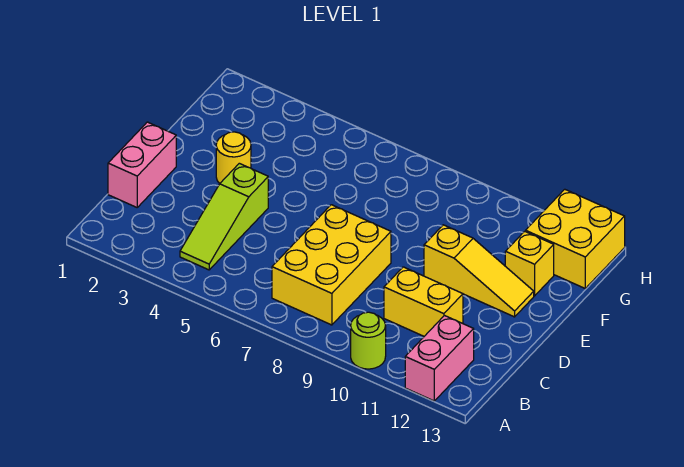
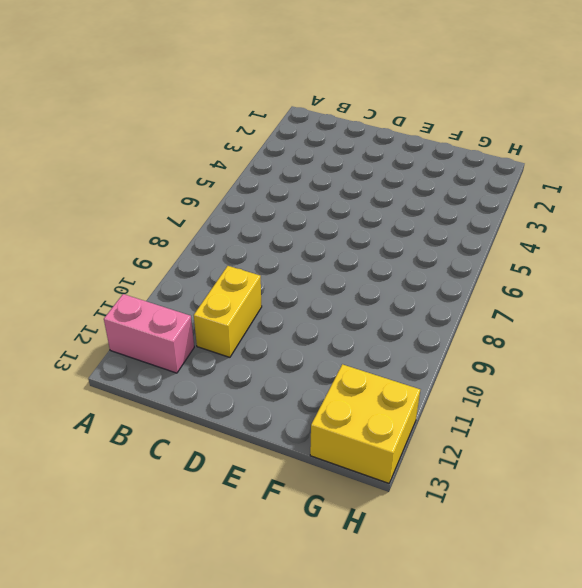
none -> lime round brick A10 level 1
none -> lime slope B4:D4 level 1 top D

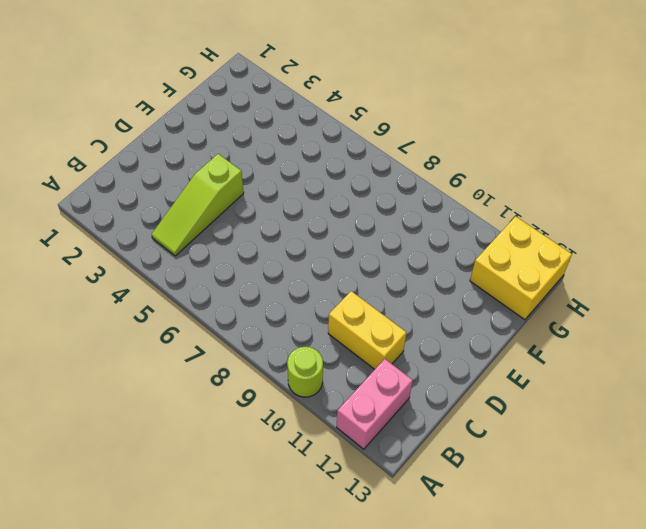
none -> yellow brick B7:D8 level 1
none -> pink brick C1:D1 level 1

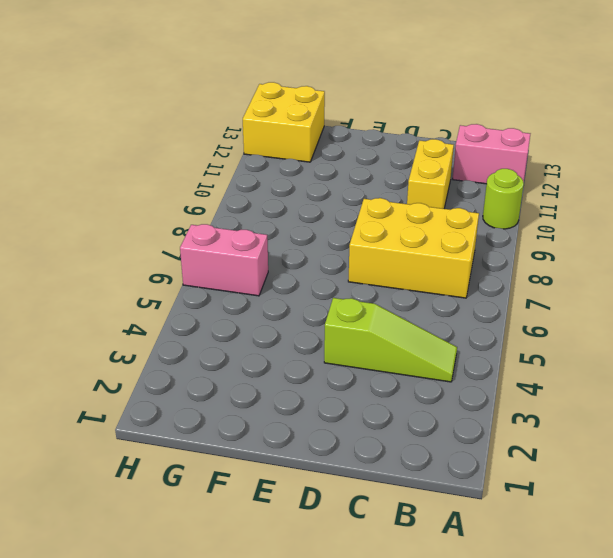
pink brick G6:H6 level 1 -> pink brick C1:D1 level 1
none -> yellow round brick E3 level 1
none -> yellow slope E10:E12 level 1 top 10

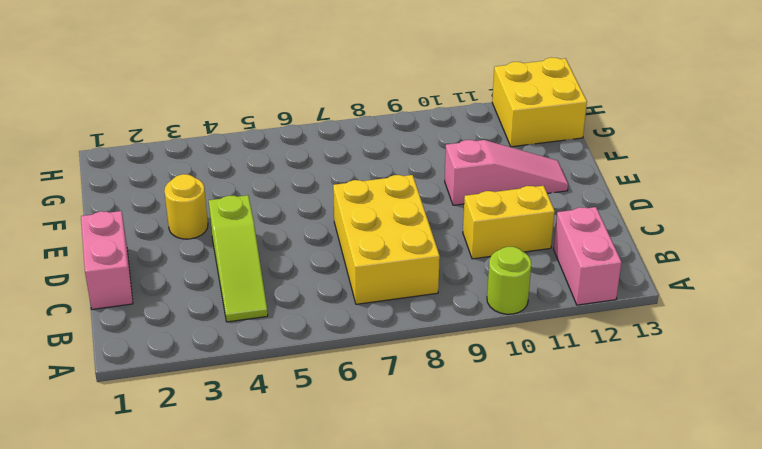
pink slope E10:E12 level 1 top 10 -> yellow slope E10:E12 level 1 top 10
none -> yellow brick F12 level 1

